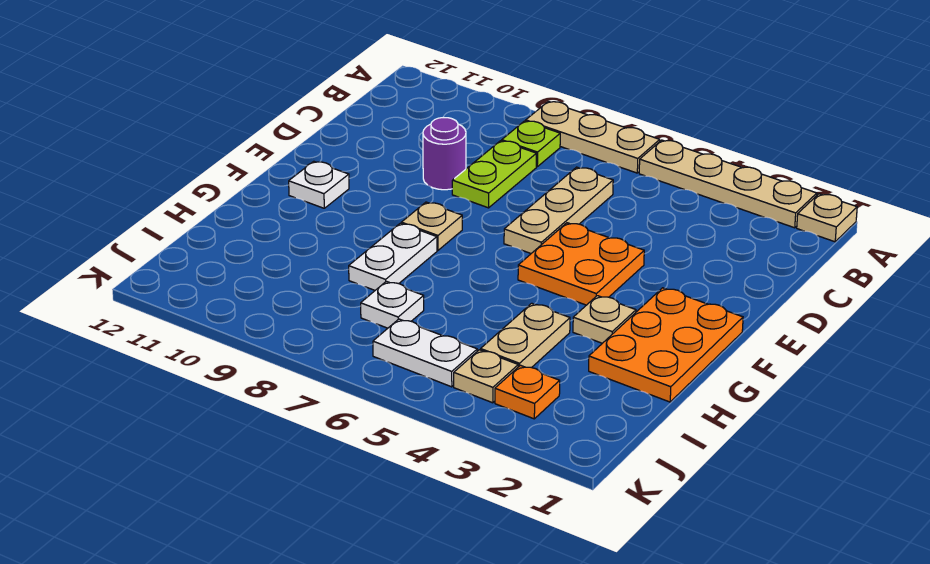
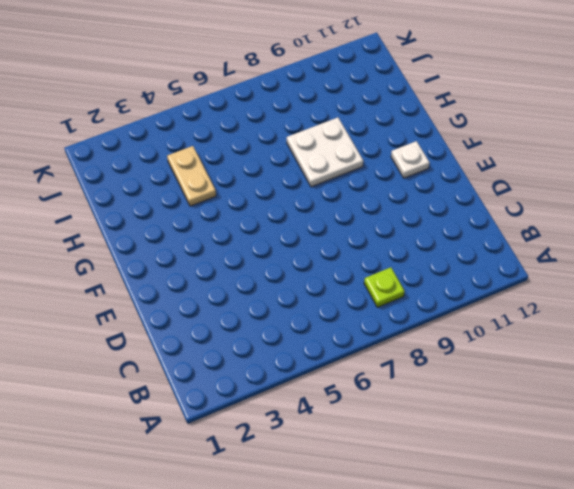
white plate G8:H9 level 1 -> white plate G8:H8 level 1
none -> tan plate A1 level 1
none -> tan plate A2:A5 level 1
none -> tan plate A6:A8 level 1

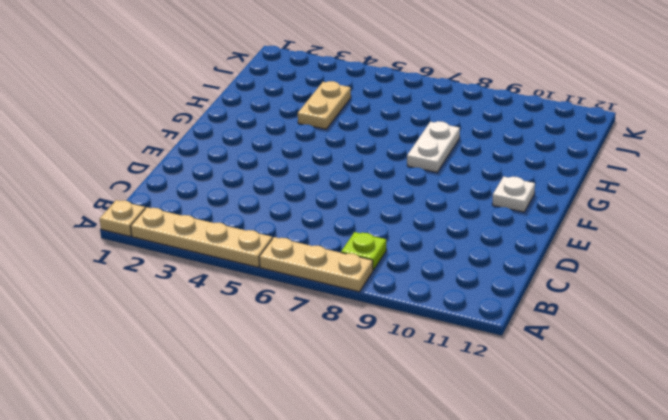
none -> tan plate C6:E6 level 1
none -> lime plate C8:D8 level 1
none -> purple round brick D9 level 1

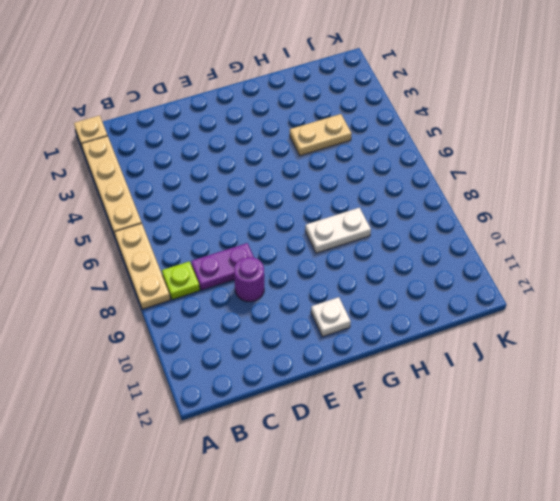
purple plate C8:D8 level 1 -> lime plate C8:D8 level 1
none -> tan plate C6:E6 level 1
none -> orange plate E4:F5 level 1
none -> orange plate F1:H2 level 1

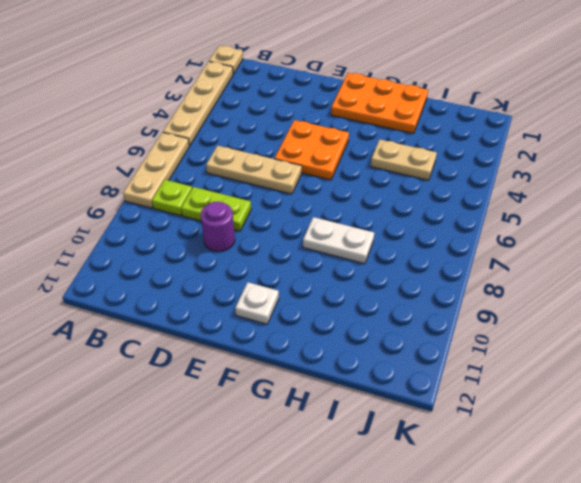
none -> tan plate F8 level 1
none -> tan plate G3 level 1
none -> white plate I7 level 1

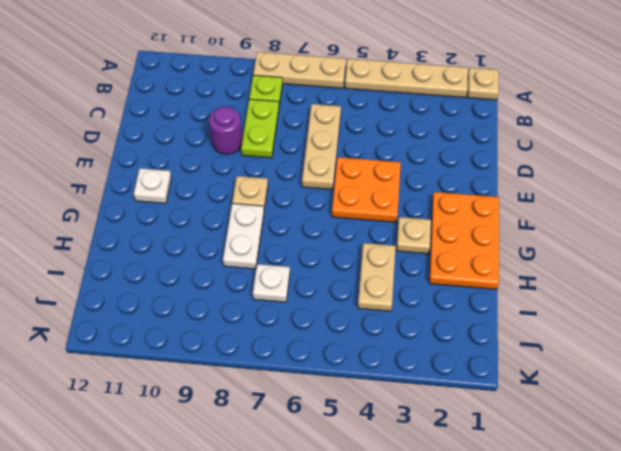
none -> orange plate J3 level 1
none -> tan plate J4 level 1
none -> white plate J5:J6 level 1

